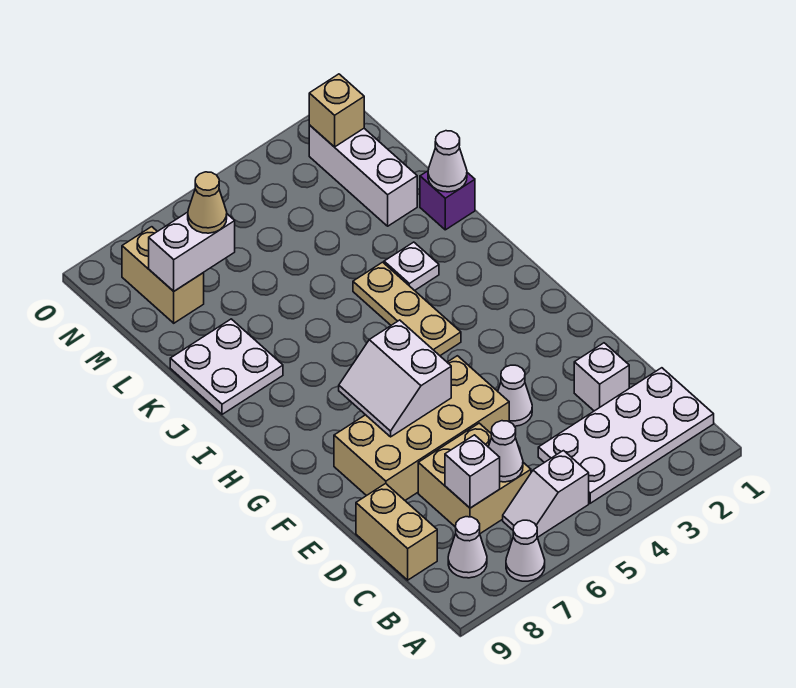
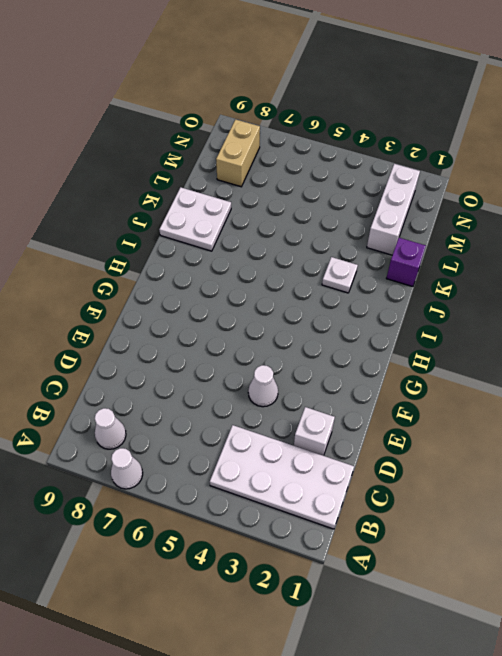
none -> white slope B5:B6 level 1 top 5
none -> tan brick C6:D7 level 1
none -> tan brick C9:D9 level 1

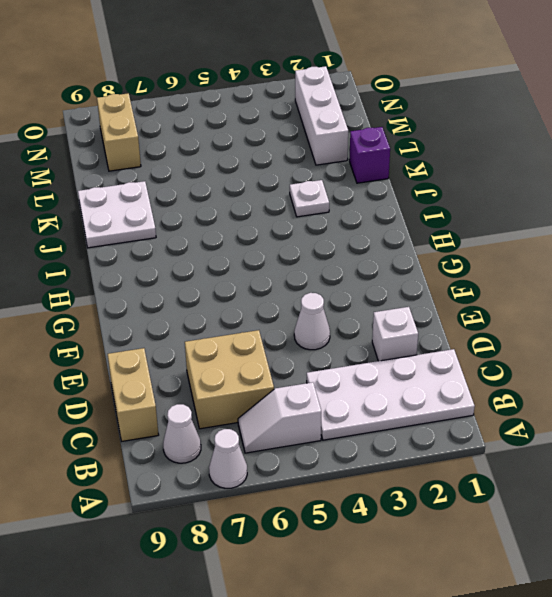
none -> tan brick E5:F8 level 1
none -> tan plate H4:J4 level 1
none -> white cone C6 level 2

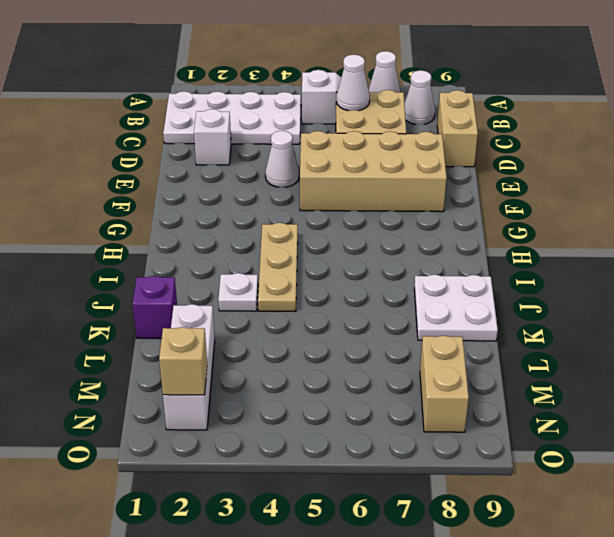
none -> white brick C7 level 2
none -> white slope F6:G7 level 2 top 6
none -> white cone K1 level 2

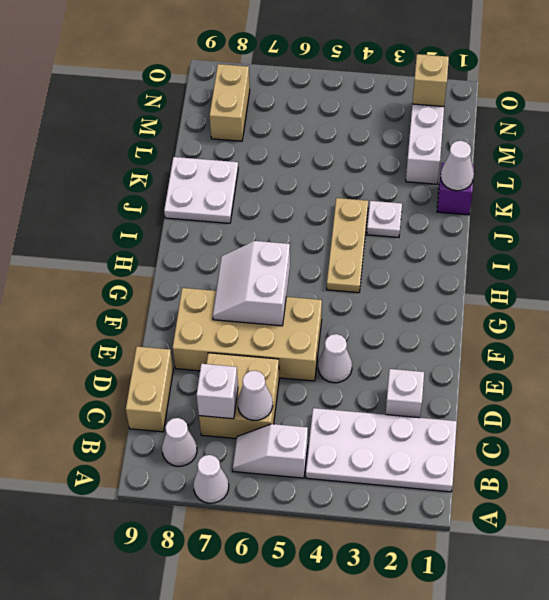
none -> white brick M7:M8 level 2
none -> tan cone M7 level 3

